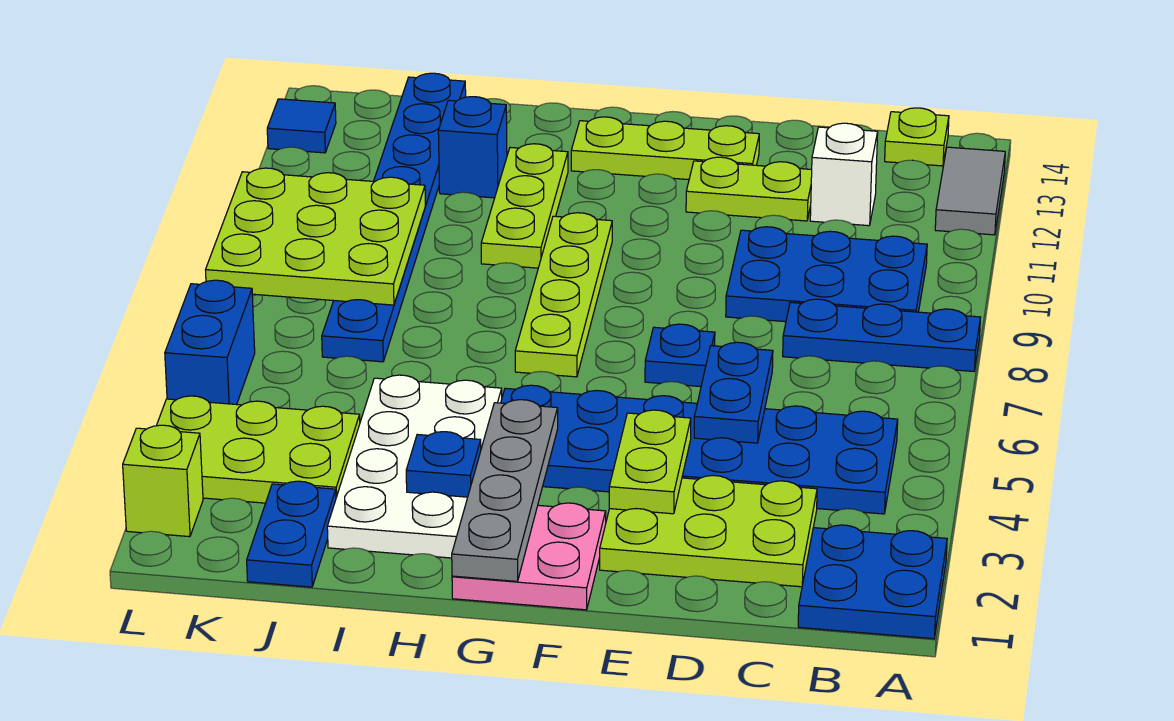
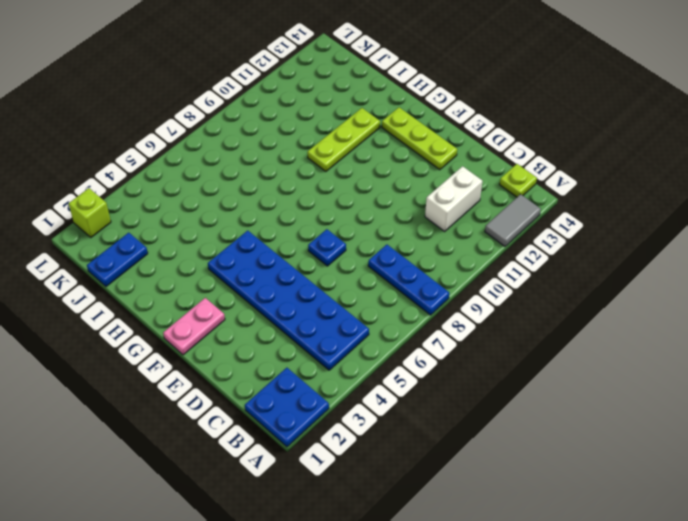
white brick C11:C12 level 1 -> white brick C12 level 1
pink plate F1:F2 level 1 -> pink plate F1:G2 level 1
none -> blue plate B9:D10 level 1
none -> lime plate C2:E3 level 1
none -> lime plate D12:E12 level 1

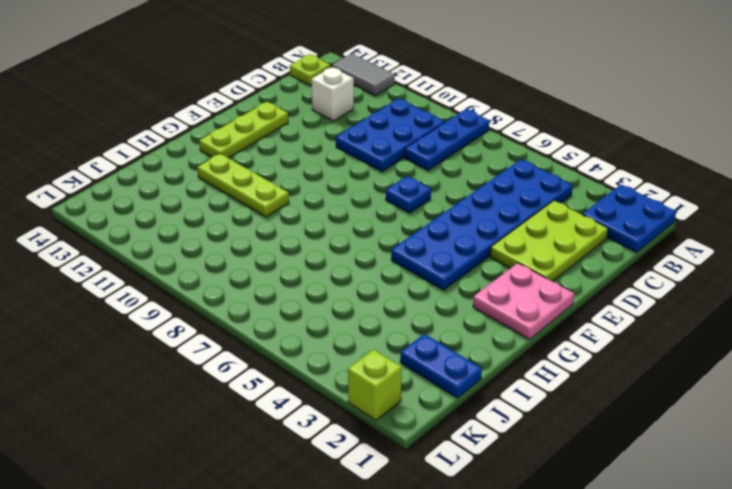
none -> lime plate D12:E12 level 1
none -> lime plate G7:G10 level 1
none -> white plate H2:I5 level 1

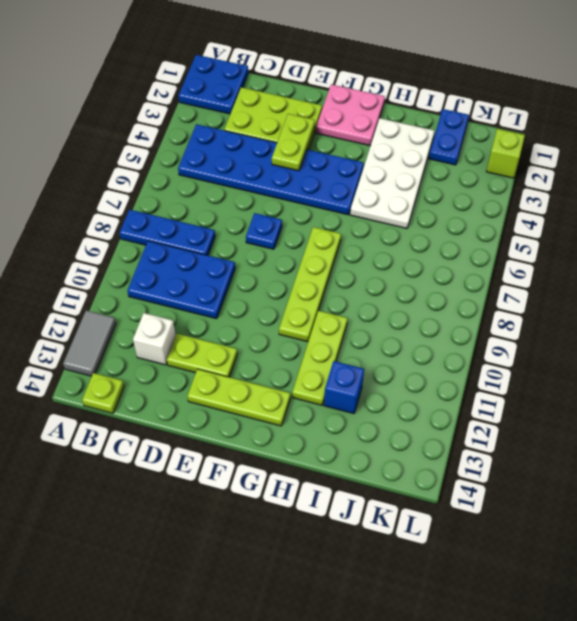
none -> lime plate J3:L4 level 1
none -> blue plate J7:J14 level 1
none -> blue brick L5:L6 level 1

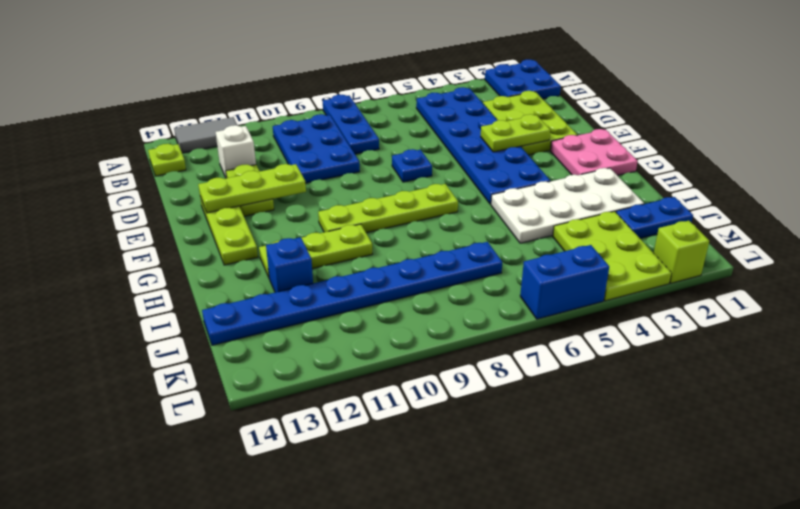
lime plate E11:E13 level 2 -> none
none -> blue tile L13 level 1
none -> blue plate D5:D6 level 2
none -> grey plate G1:G4 level 2

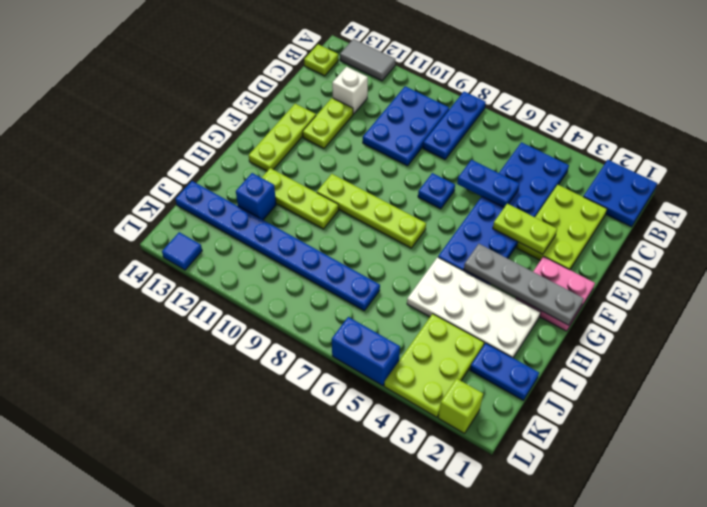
none -> blue plate H3 level 2
none -> lime plate J8:L10 level 2

